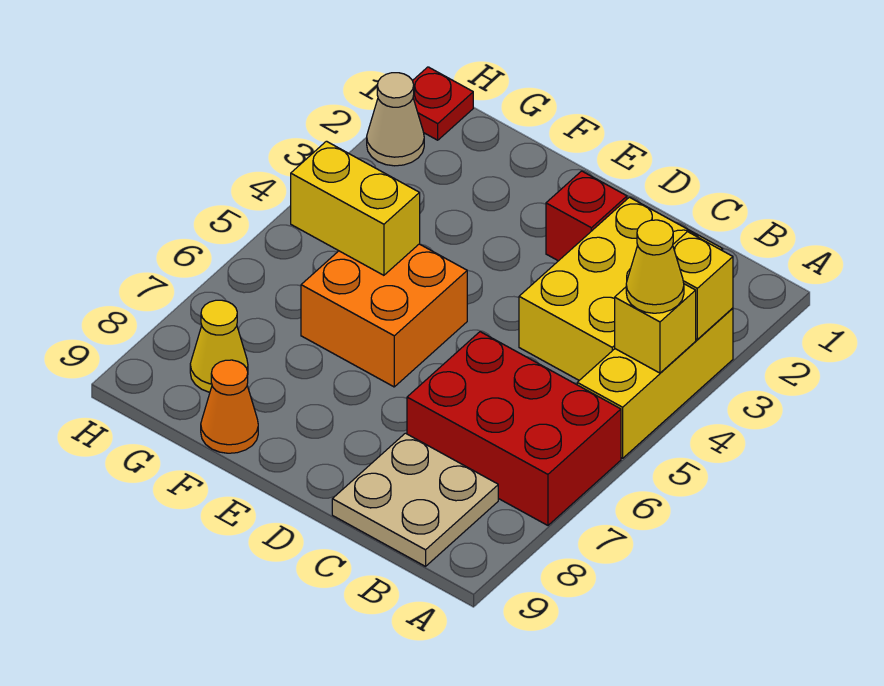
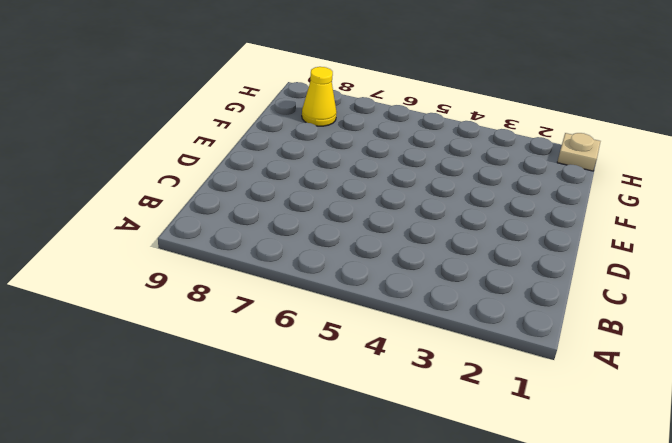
tan plate H1 level 1 -> red plate H1 level 1
none -> yellow brick A3:A5 level 1
none -> red brick A6:C7 level 1
none -> yellow brick B2:C4 level 1

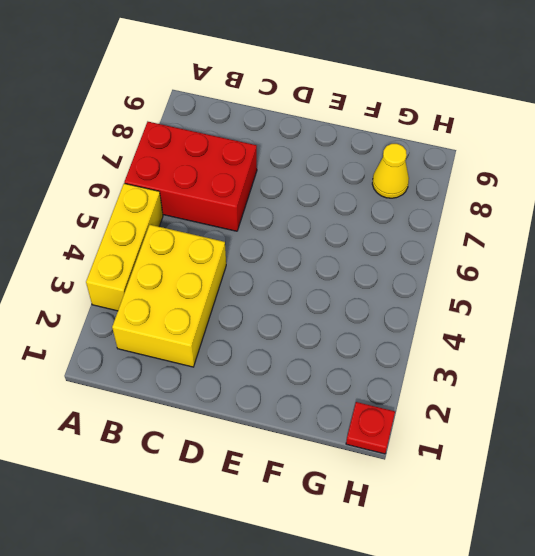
none -> tan plate B8:C9 level 1
none -> red brick D2 level 1
none -> orange brick E5:F6 level 1

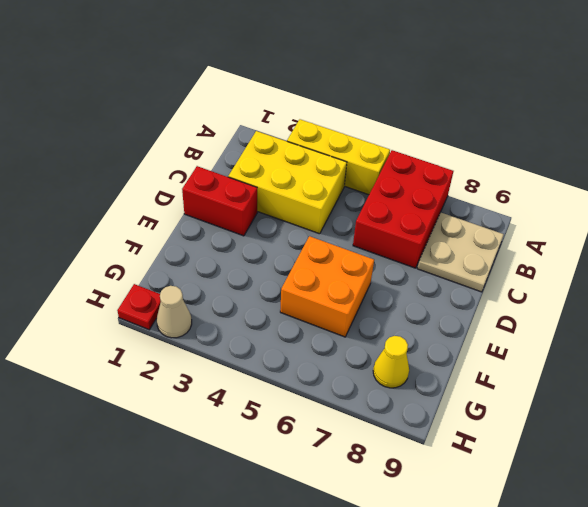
red brick D1:D2 level 1 -> red brick D2 level 1
none -> orange cone F9 level 1
none -> yellow brick A3 level 2
none -> yellow brick A4 level 2

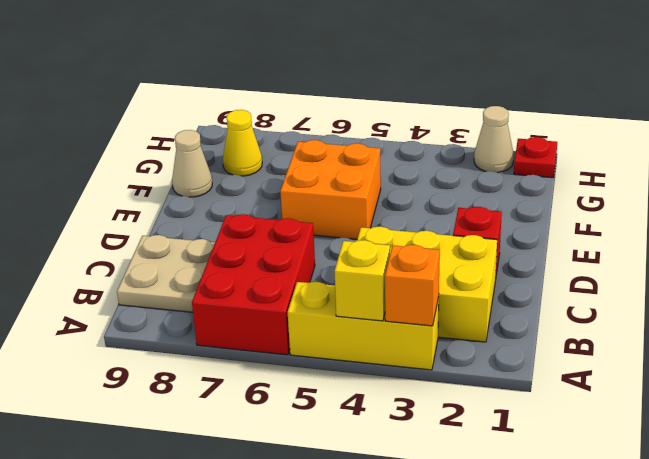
orange brick A3 level 2 -> yellow brick A3 level 2
tan cone F9 level 1 -> orange cone F9 level 1
none -> yellow brick F5:G5 level 2
none -> yellow cone A4 level 3

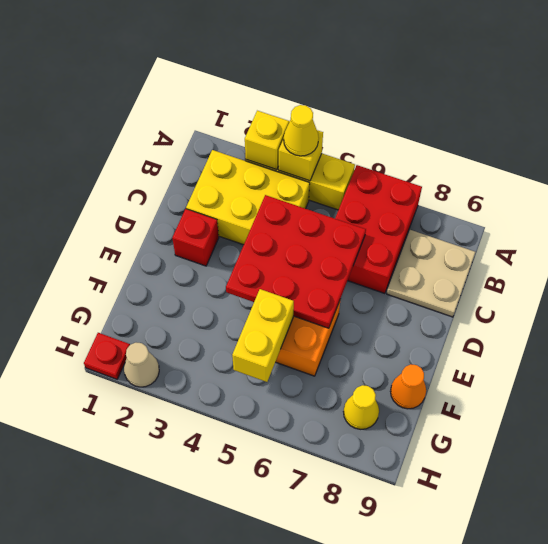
red plate C4:E6 level 2 -> none

